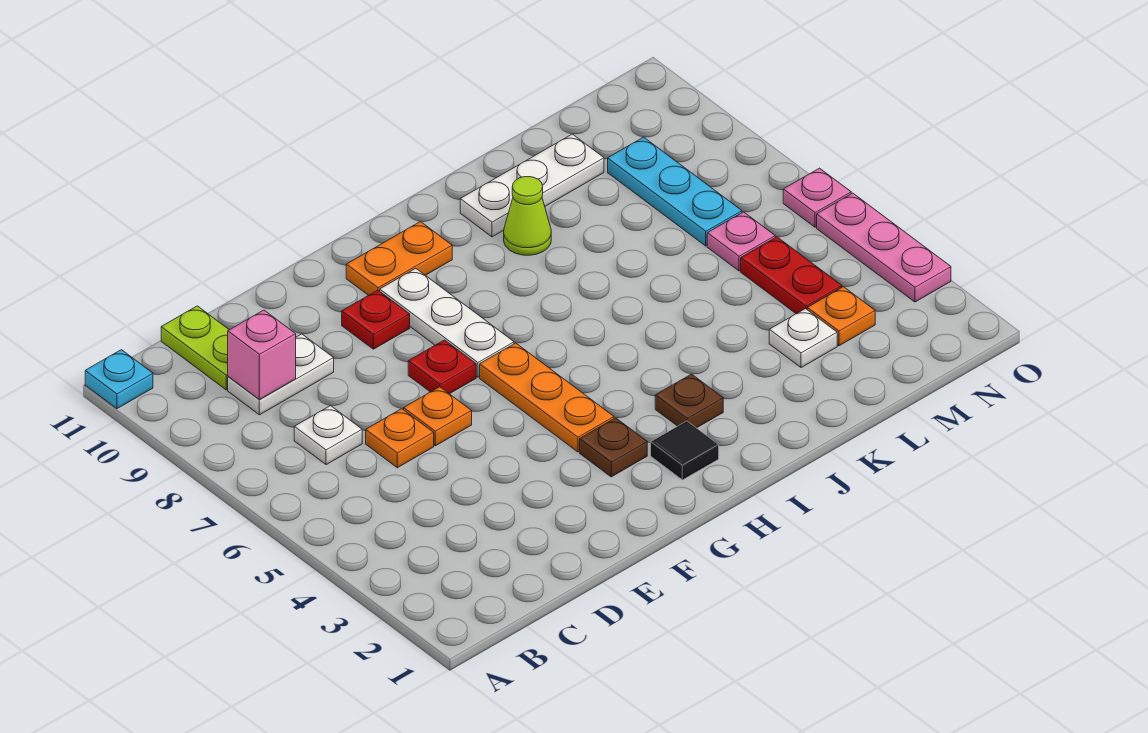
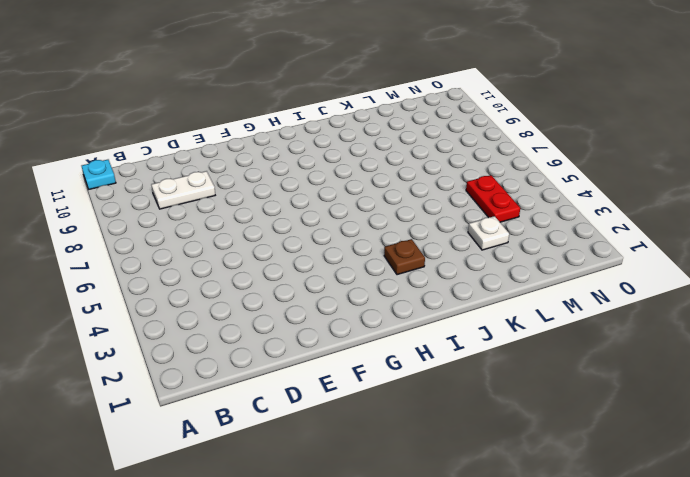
none -> white plate C7 level 1
none -> lime plate C10:C11 level 1
none -> orange plate D6 level 1

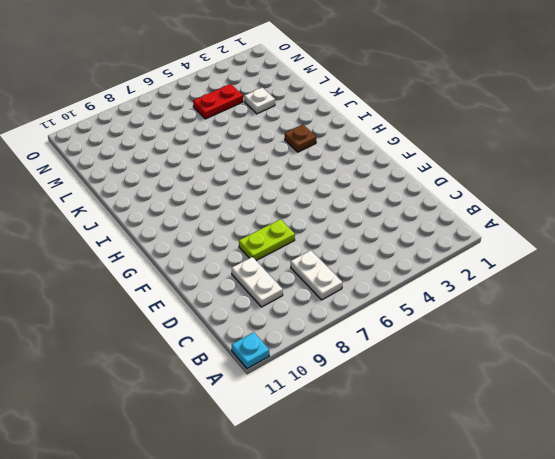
white plate B7:C7 level 1 -> white plate C7 level 1
lime plate E7:E8 level 1 -> lime plate C10:C11 level 1
none -> orange plate D6 level 1
none -> orange plate E6 level 1
none -> red plate F7 level 1

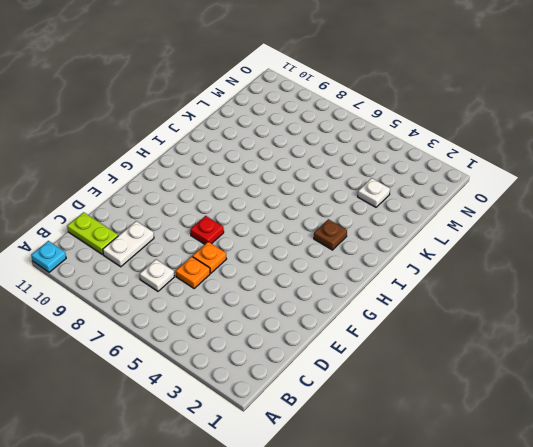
none -> red plate F9 level 1
none -> brown plate G3 level 1
none -> orange plate G4:G6 level 1

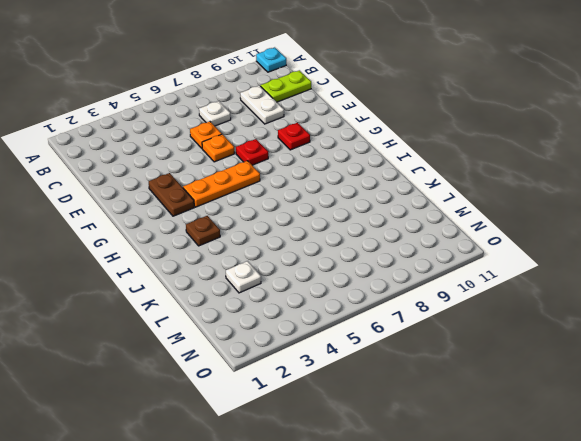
brown plate F3:G3 level 1 -> brown plate G3 level 1
none -> white plate G7:G9 level 1
none -> orange plate G10:H10 level 1
none -> black tile H2 level 1

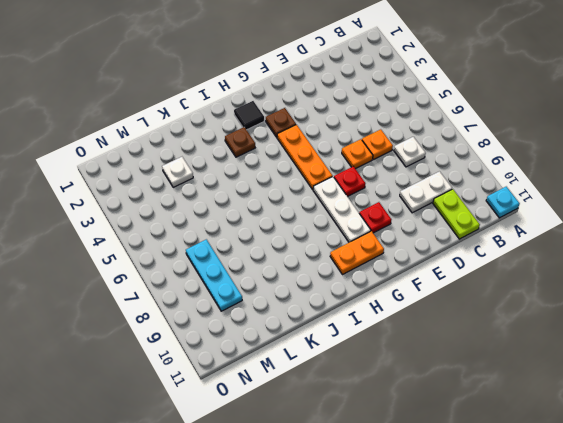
none -> lime cone J9 level 1
none -> white plate J10:L10 level 1
none -> orange plate M3 level 1

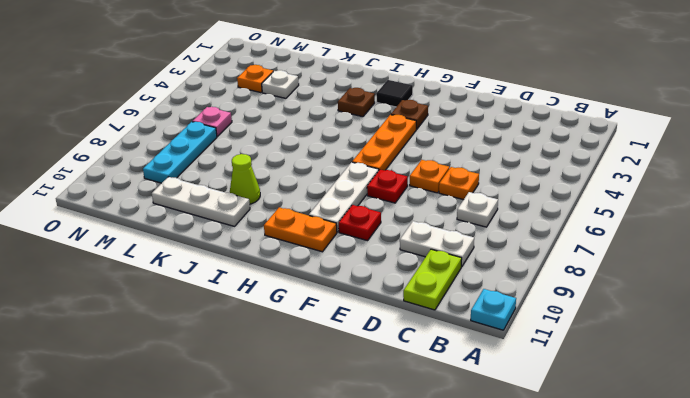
none -> red plate M4:M5 level 1
none -> pink plate O3:O5 level 1
none -> pink plate O6 level 1

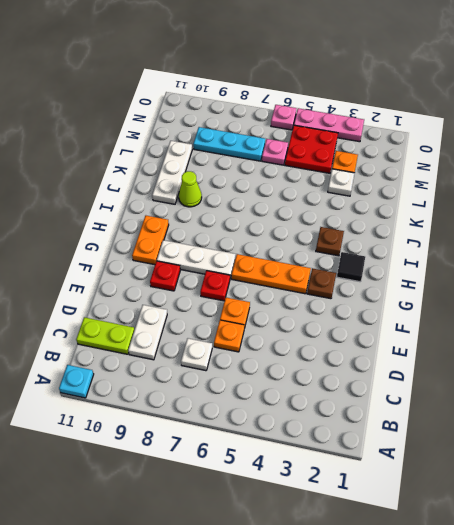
red plate M4:N5 level 1 -> red plate M4:M5 level 1
none -> pink brick C9 level 2

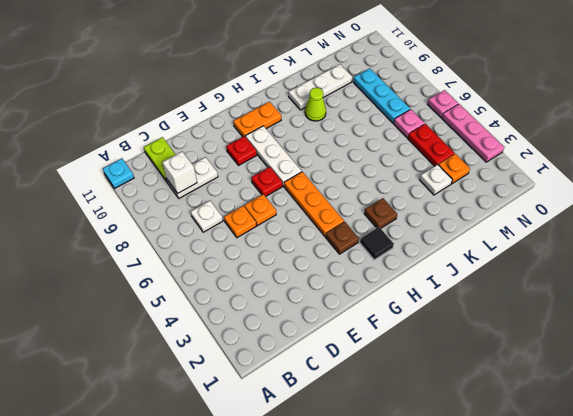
white brick C9 level 2 -> pink brick C9 level 2

